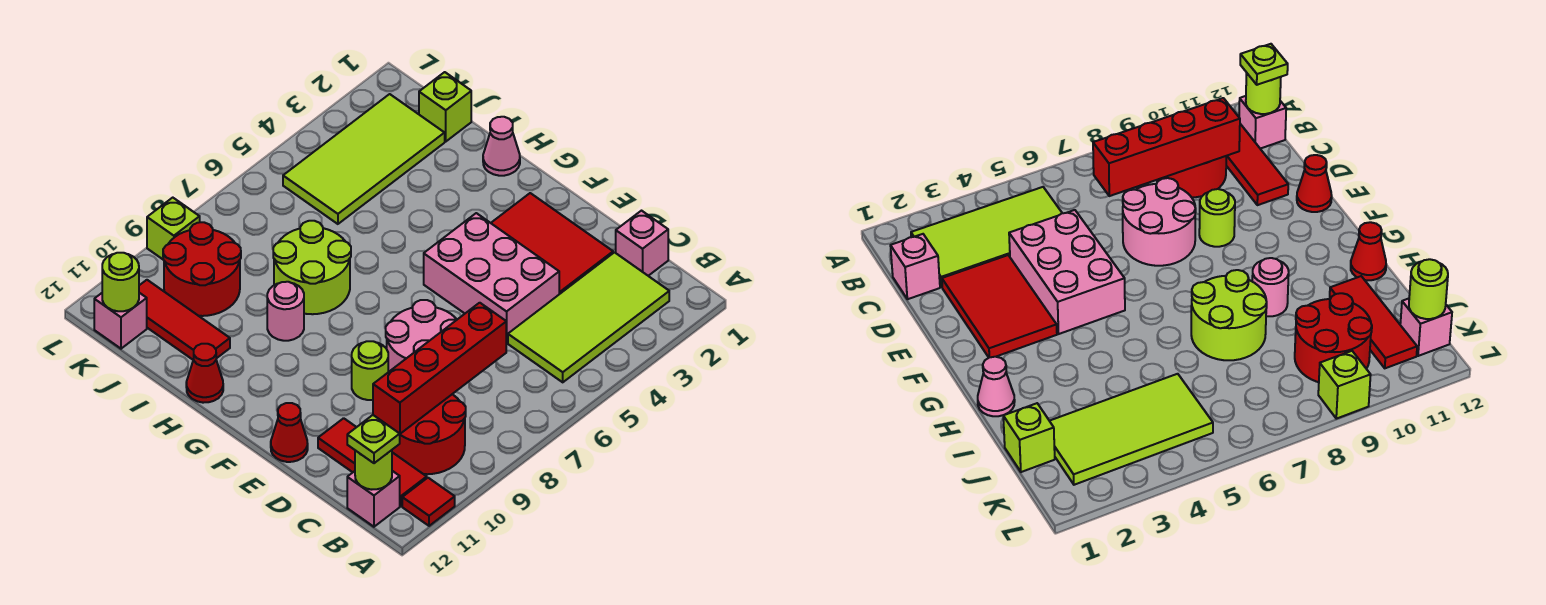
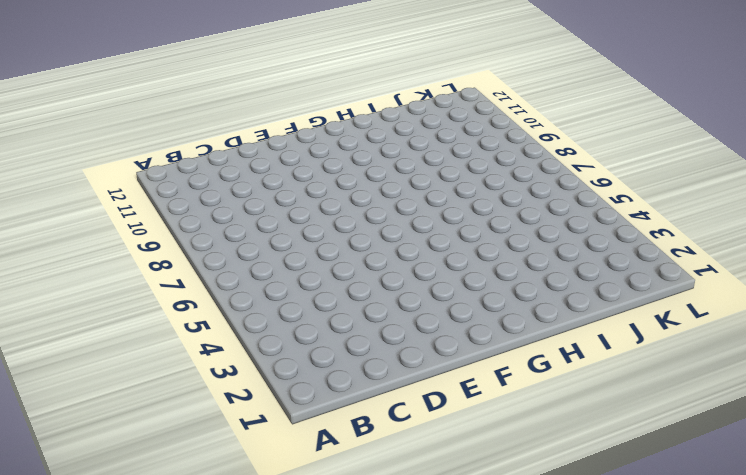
none -> red tile A11 level 1
none -> lime tile B2:C5 level 1
none -> red round brick B9:C10 level 1

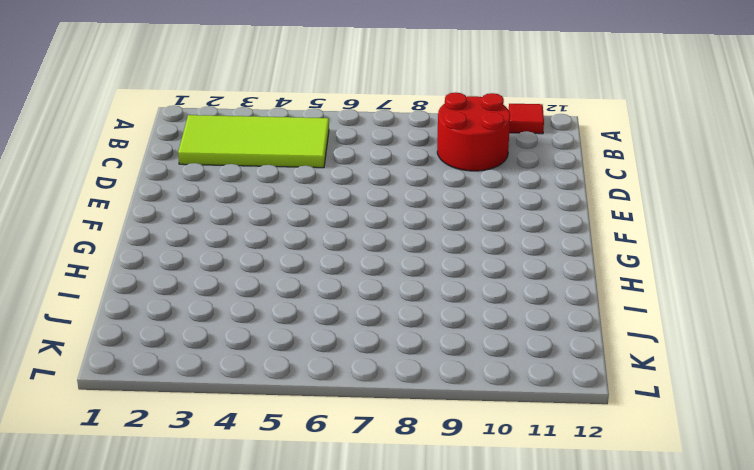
none -> red tile B11:D11 level 1
none -> pink brick B12 level 1
none -> pink brick C1 level 1

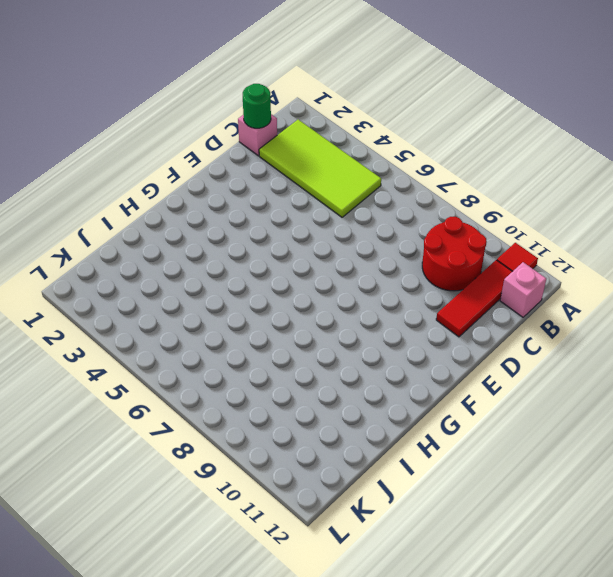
green round brick C1 level 2 -> none
none -> red tile D2:F3 level 1
none -> pink brick D4:F5 level 1
none -> pink round brick D7:E8 level 1

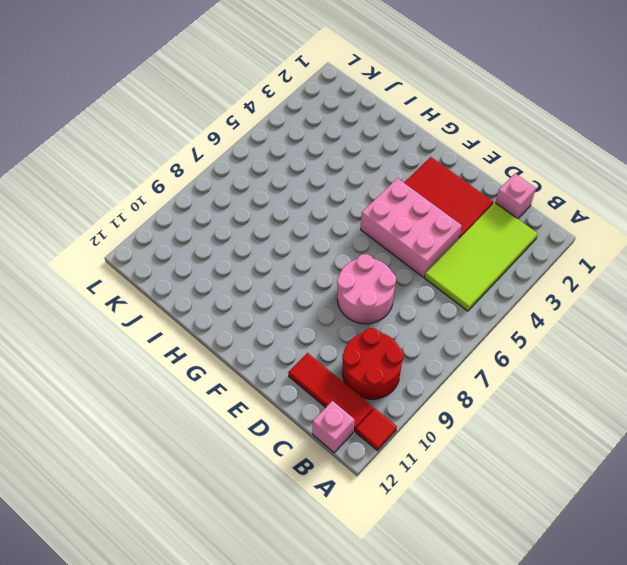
none -> lime round brick E9 level 1
none -> red cone E12 level 1
none -> pink cone H1 level 1

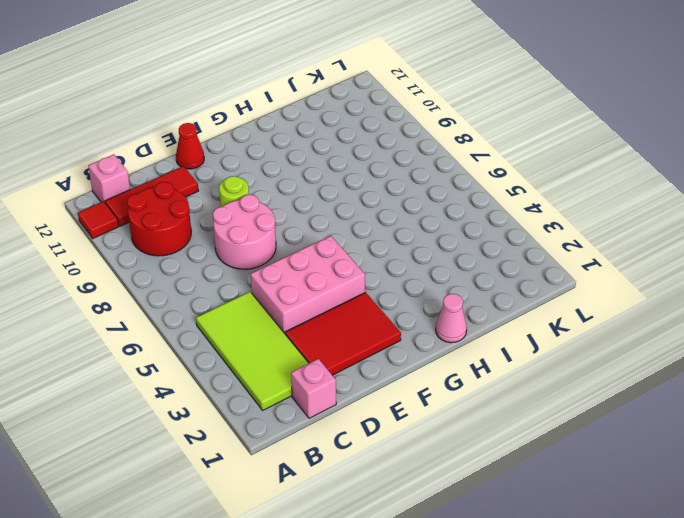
none -> lime round brick H7:I8 level 1
none -> pink round brick H9 level 1
none -> red cone H12 level 1

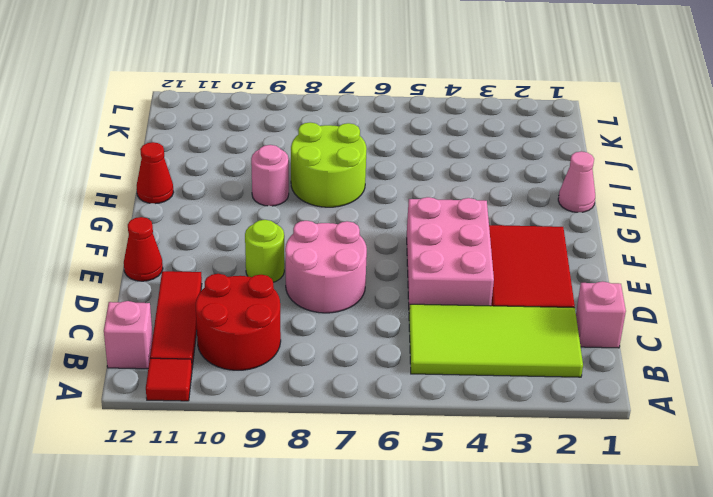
none -> red tile I11:K11 level 1
none -> lime brick J1 level 1
none -> lime tile J2:K5 level 1

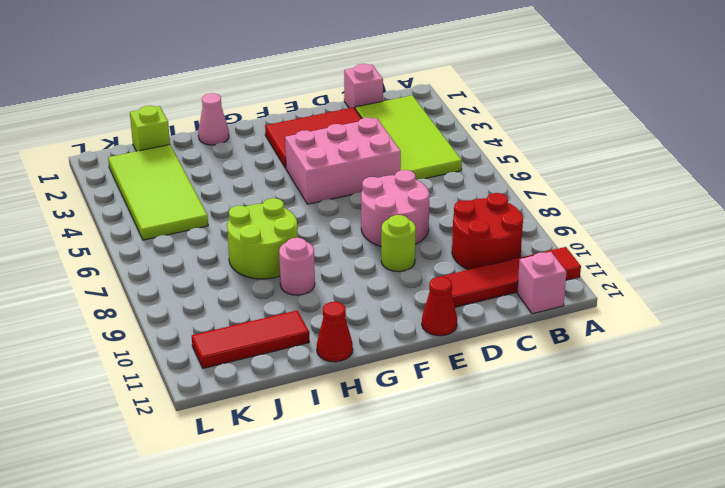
none -> red round brick J9:K10 level 1
none -> pink brick K12 level 1
none -> lime brick L9 level 1

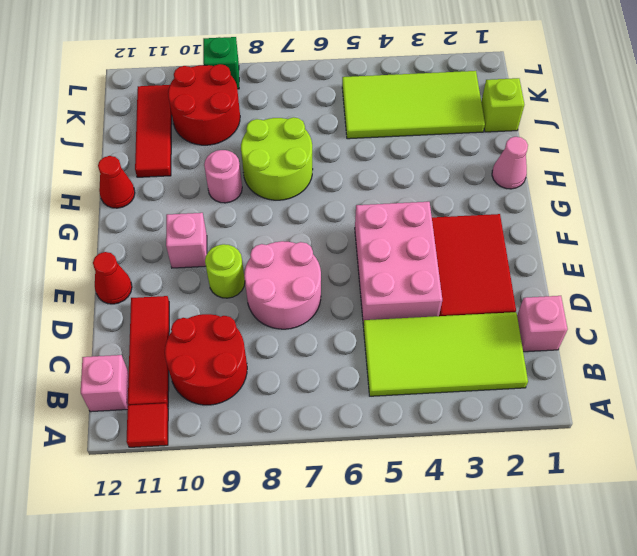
pink brick F10 level 1 -> pink brick K12 level 1
green brick L9 level 1 -> lime brick L9 level 1
none -> lime round brick B12 level 2
none -> red brick C7:C10 level 2
none -> lime round brick K12 level 2

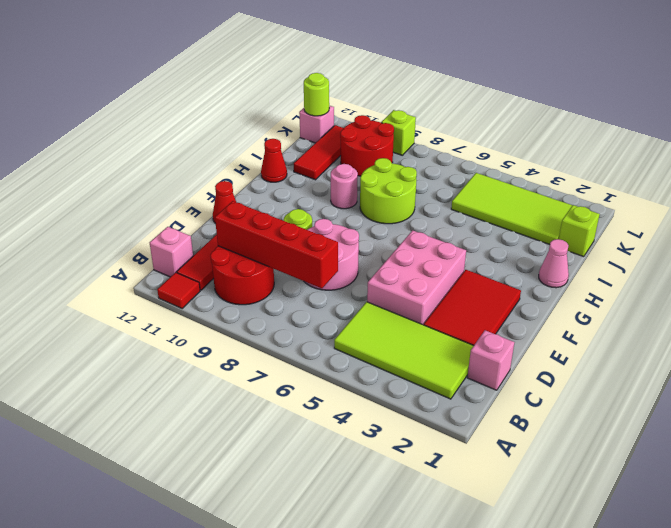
none -> lime round brick B12 level 2
none -> lime plate B12 level 3

